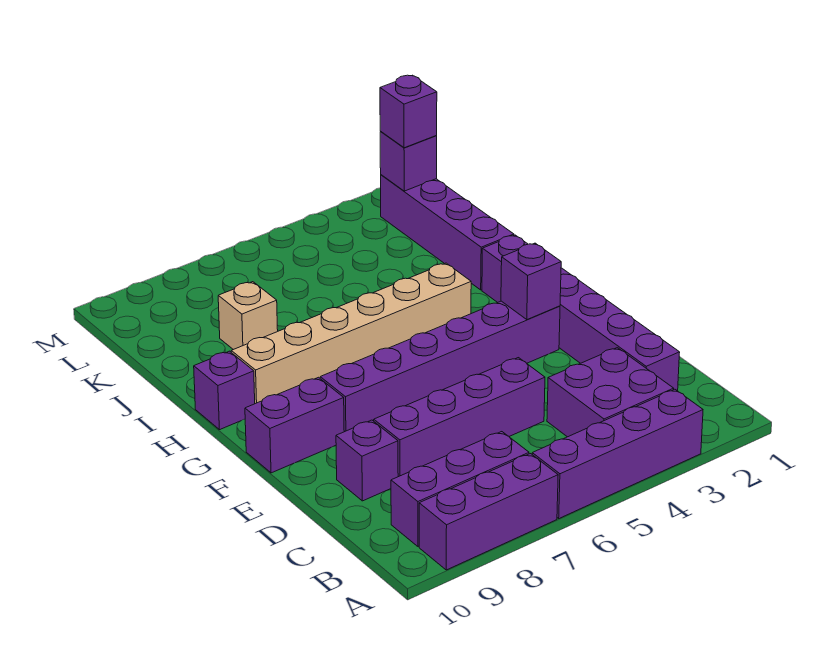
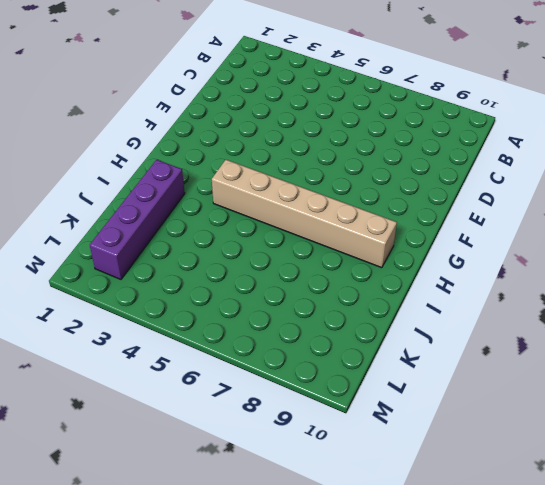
none -> purple brick A3:A6 level 1
none -> purple brick A7:A9 level 1
none -> purple brick B3:C4 level 1

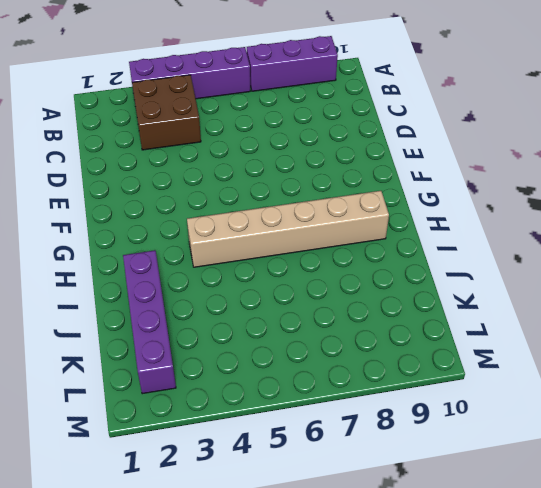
brown brick B3:C4 level 1 -> purple brick B3:C4 level 1
none -> purple brick B7:B9 level 1
none -> purple brick C2:H2 level 1
none -> purple brick D5:D8 level 1

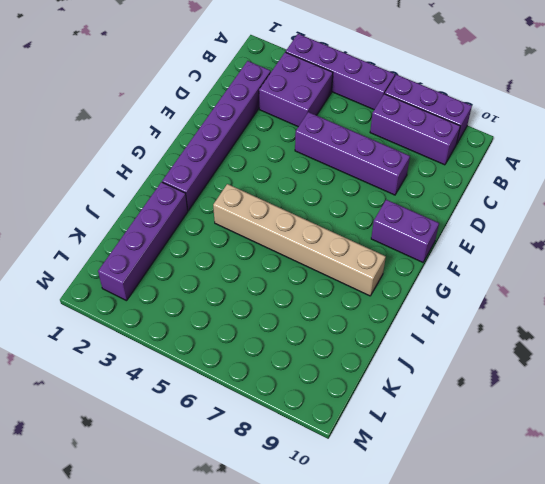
none -> purple brick D9 level 1
none -> purple brick F3:F8 level 1
none -> purple brick H10 level 1

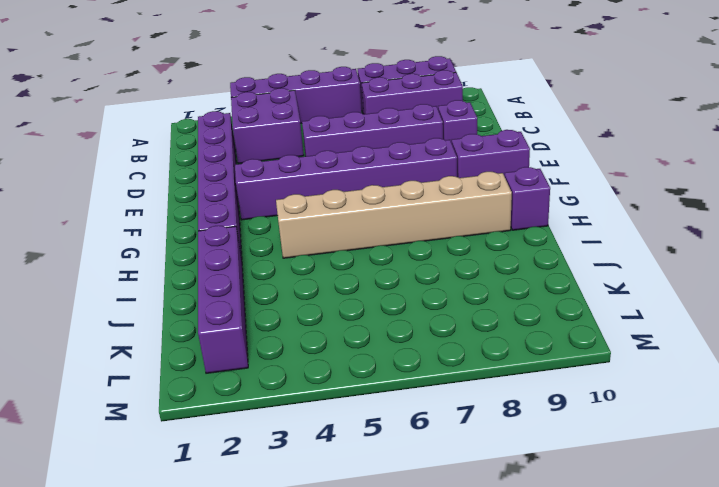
none -> tan brick J8 level 1
none -> purple brick F3 level 2
none -> purple brick L2 level 2

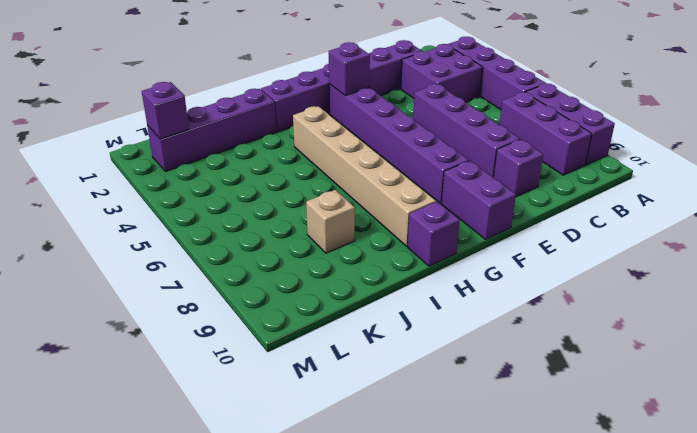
none -> purple brick L2 level 3

